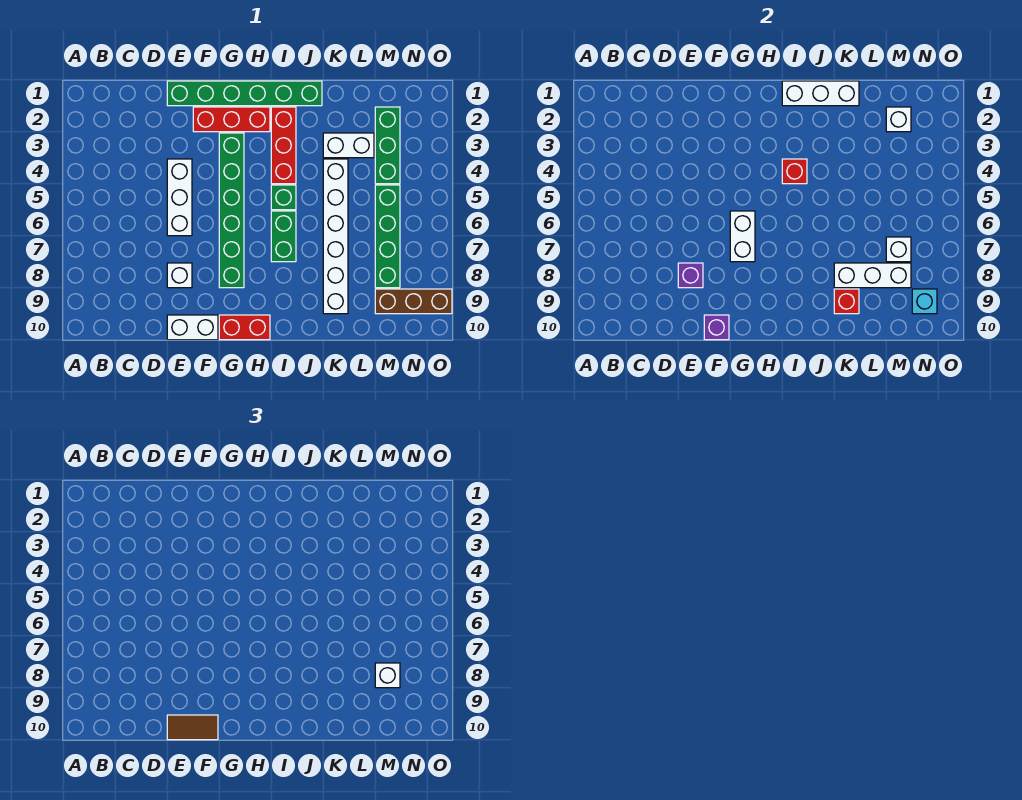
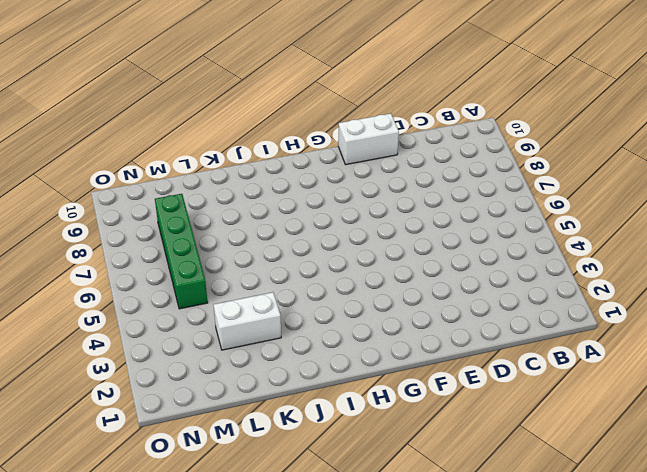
none -> green brick E1:J1 level 1
none -> white brick E4:E6 level 1
none -> white brick E8 level 1

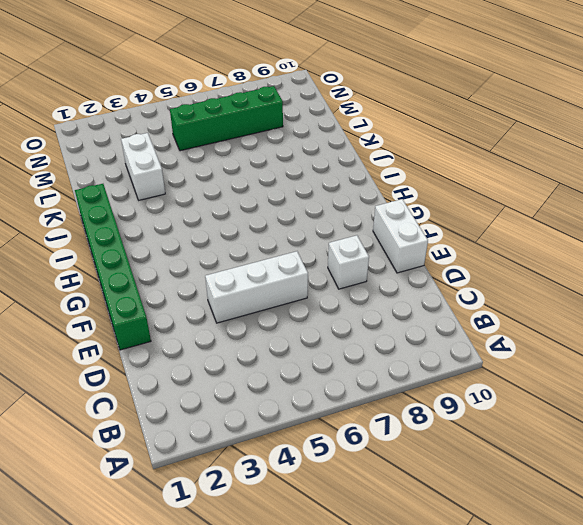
none -> red brick F2:H2 level 1
none -> green brick G3:G8 level 1
none -> red brick G10:H10 level 1

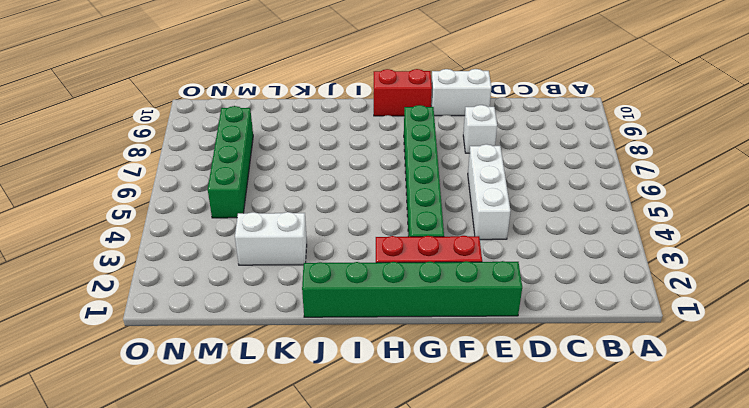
none -> red brick I2:I4 level 1
none -> green brick I5 level 1
none -> green brick I6:I7 level 1

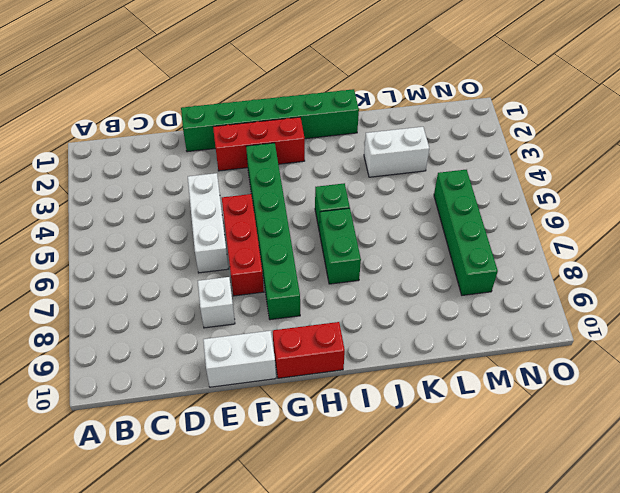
red brick F5:F7 level 1 -> red brick I2:I4 level 1
none -> white brick K4:K9 level 1
none -> green brick M2:M4 level 1
none -> brown brick M9:O9 level 1

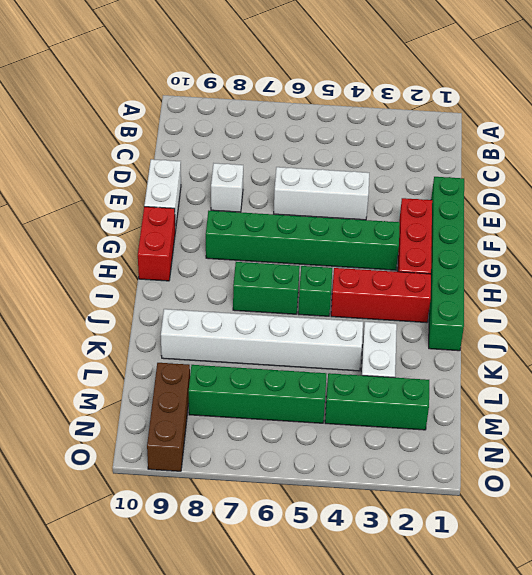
none -> purple brick E8 level 2
none -> purple brick F10 level 2
none -> white brick G6:G7 level 2

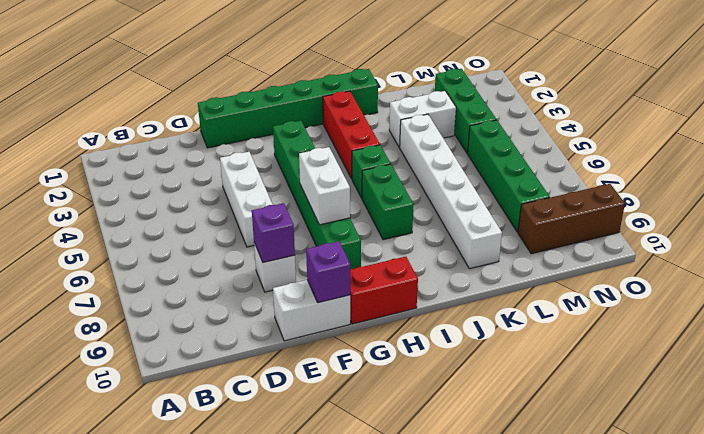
none -> red brick F2:H2 level 1
none -> white brick I1:K1 level 2
none -> red brick I4 level 2

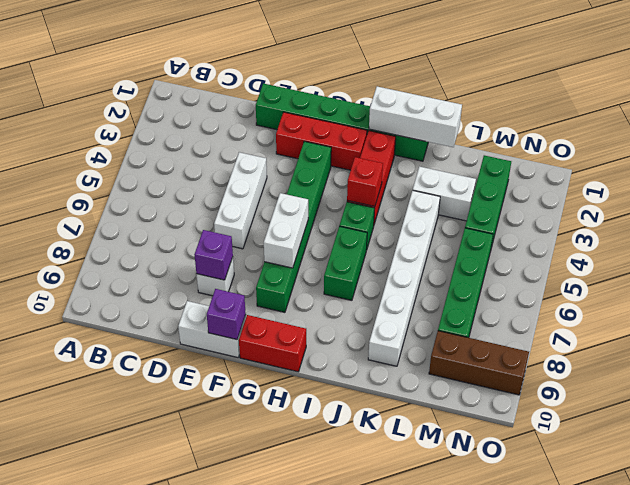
none -> white brick K8:M8 level 2
none -> red brick K9 level 2
none -> white brick M2 level 2

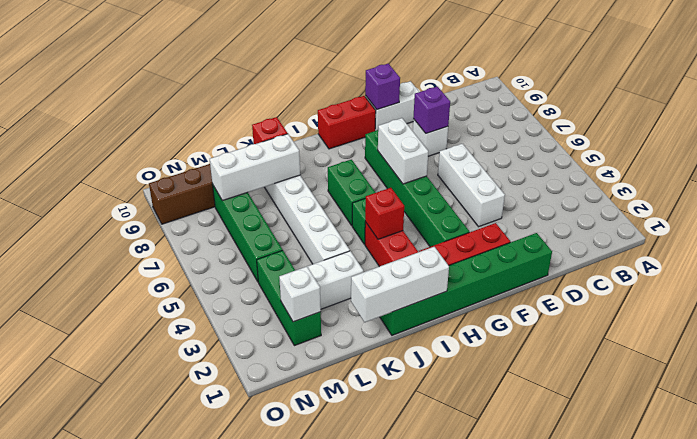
none -> white brick M7 level 2
none -> cyan brick N9 level 2
none -> brown tile E10:F10 level 3

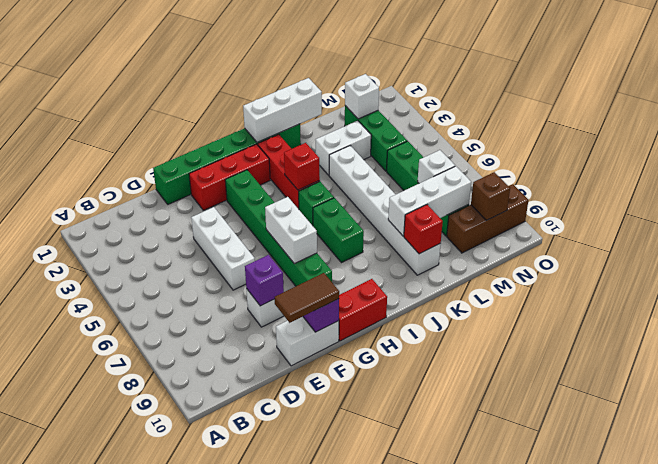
brown brick N9 level 2 -> cyan brick N9 level 2
none -> white brick M8 level 3

